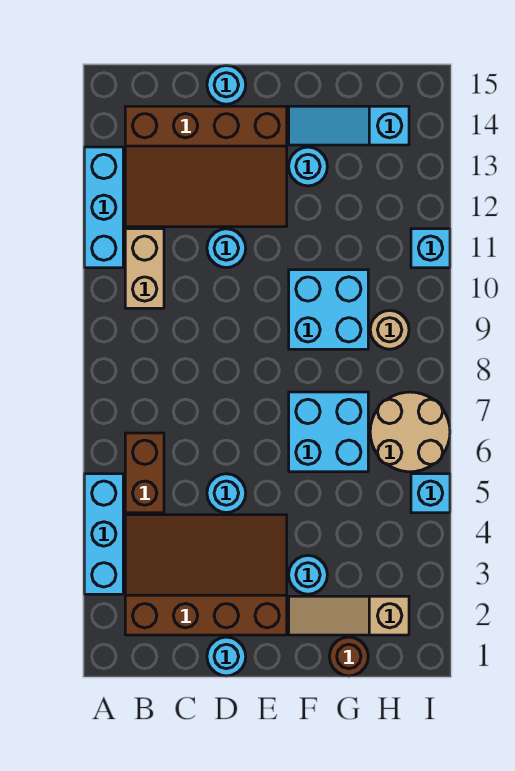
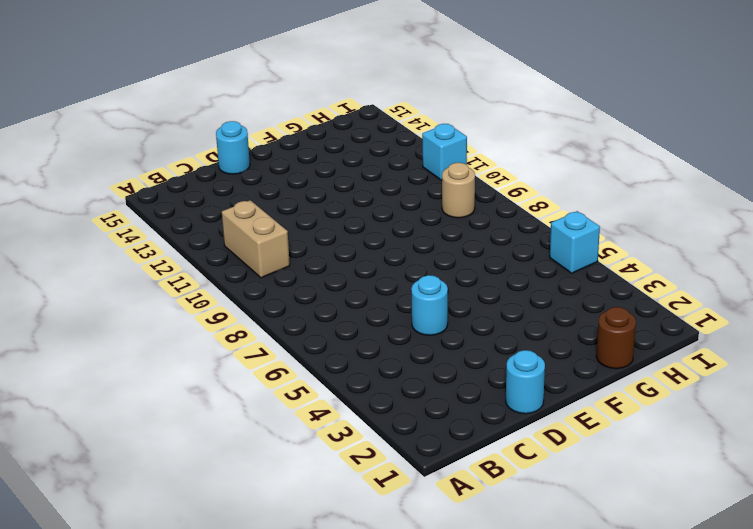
none -> cyan brick A3:A5 level 1
none -> cyan brick A11:A13 level 1
none -> brown slope B2:E4 level 1 top 2

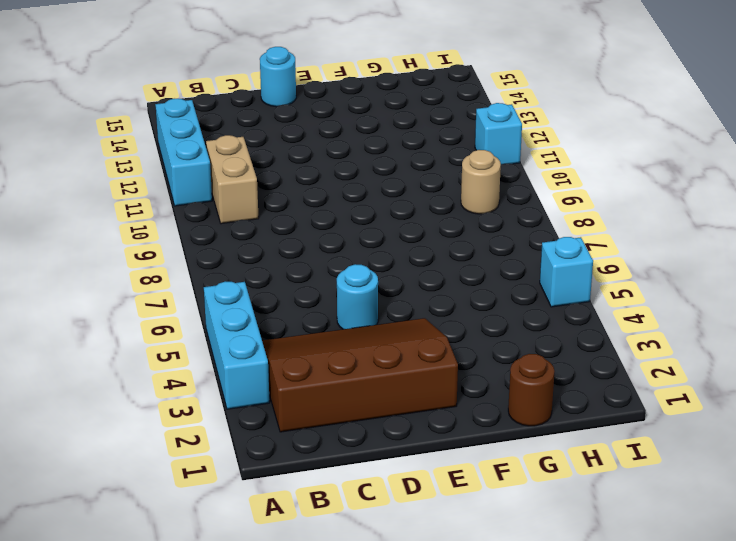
none -> brown brick B5:B6 level 1
none -> brown slope B12:E14 level 1 top 14
none -> cyan round brick D1 level 1

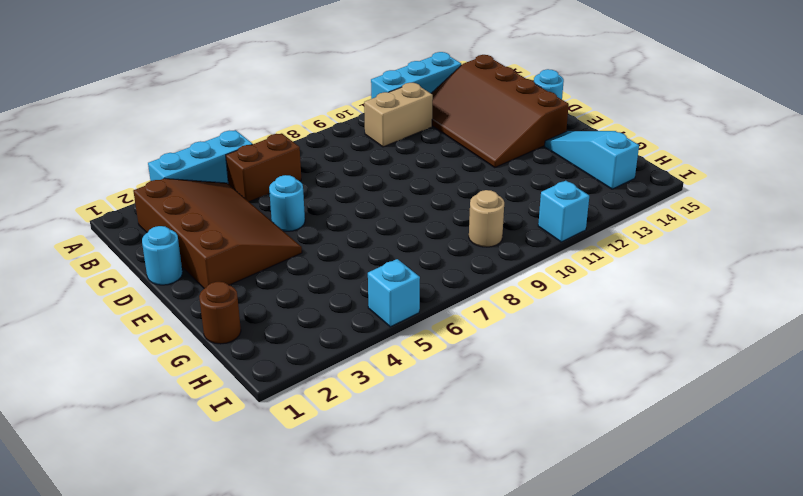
none -> cyan round brick D11 level 1
none -> tan slope F2:H2 level 1 top H
none -> cyan round brick F3 level 1

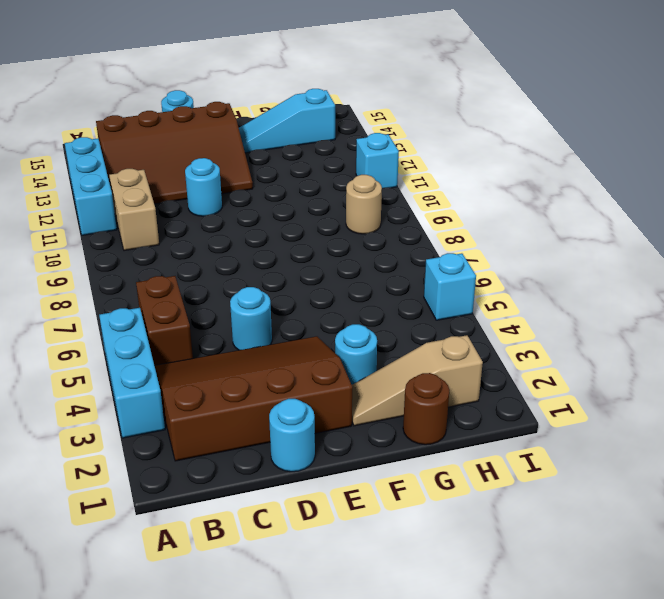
none -> cyan brick F6:G7 level 1
none -> cyan brick F9:G10 level 1
none -> cyan round brick F13 level 1

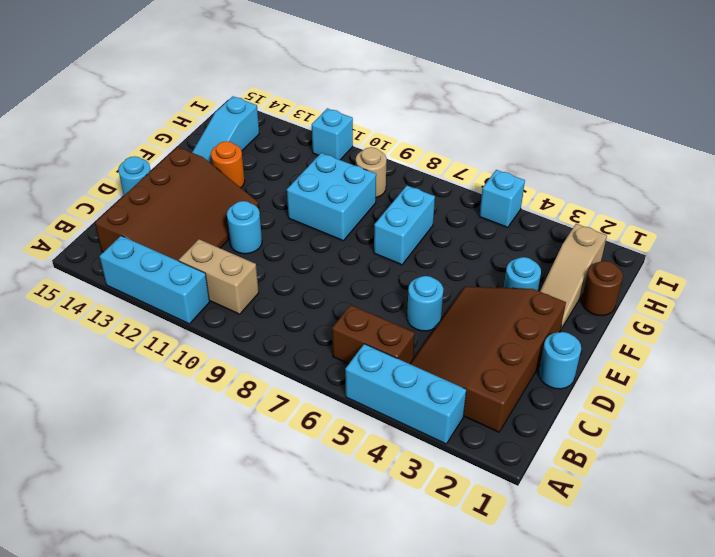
cyan brick F7:G7 level 1 -> cyan brick F6:G7 level 1
orange round brick F13 level 1 -> cyan round brick F13 level 1
none -> tan round brick H6:I7 level 1

